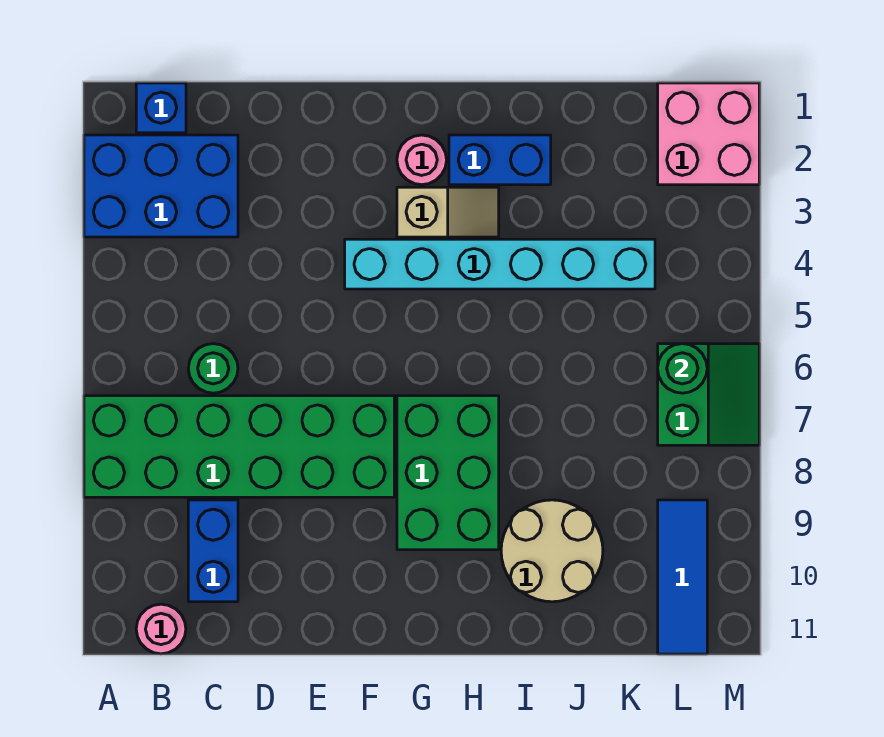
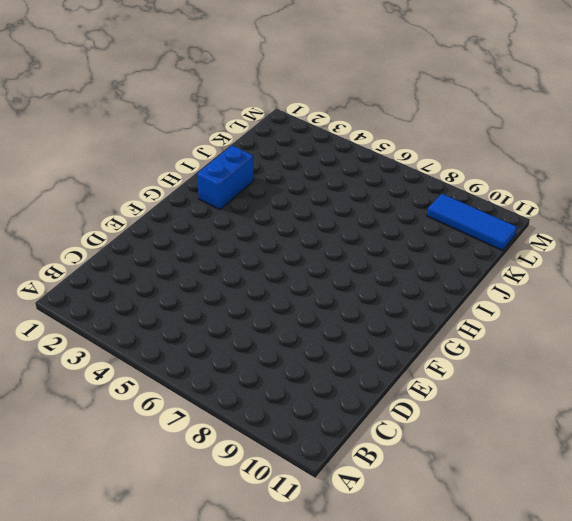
none -> blue brick A2:C3 level 1
none -> green brick A7:F8 level 1
none -> blue brick B1 level 1

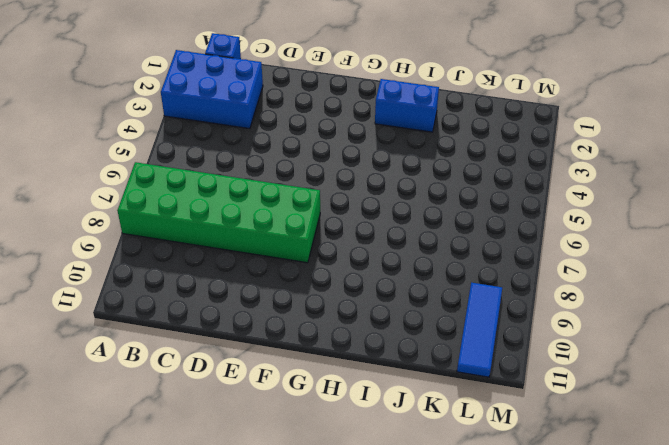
none -> pink round brick B11 level 1
none -> green round brick C6 level 1
none -> blue brick C9:C10 level 1

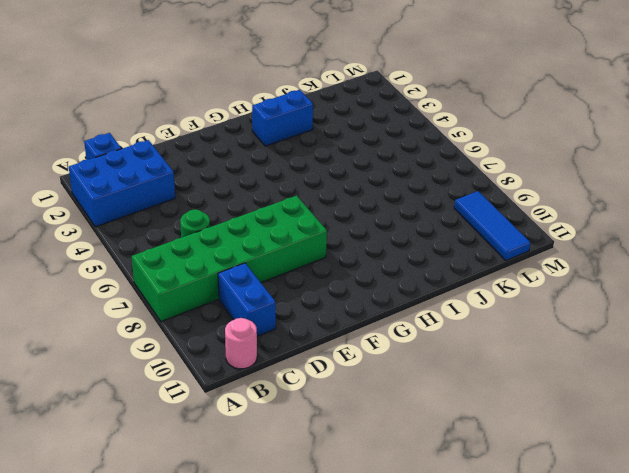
none -> cyan brick F4:K4 level 1
none -> pink round brick G2 level 1
none -> tan slope G3:H3 level 1 top G

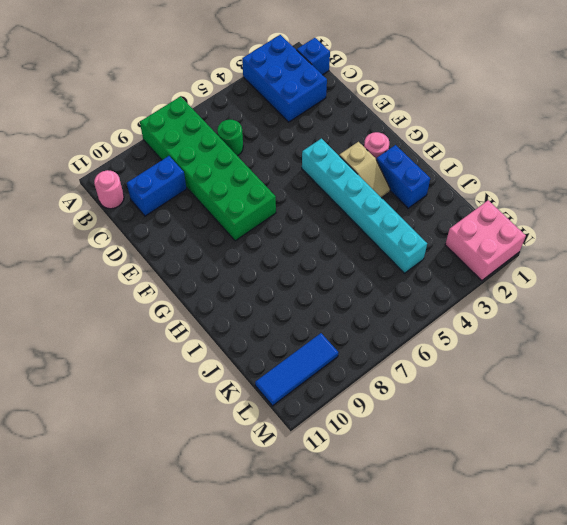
none -> green brick G7:H9 level 1
none -> tan round brick I9:J10 level 1
none -> green slope L6:M7 level 1 top L

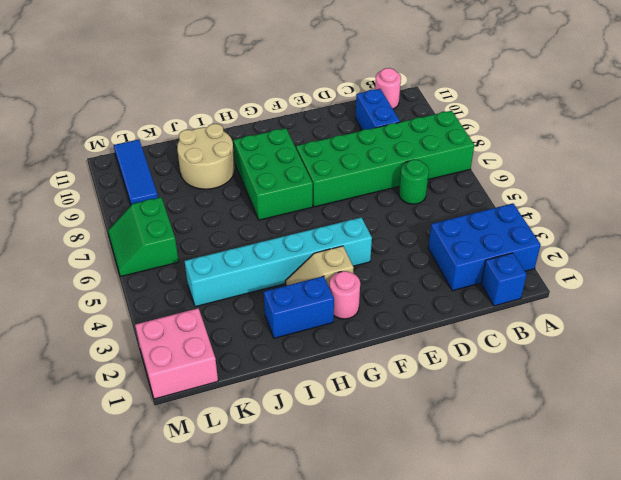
none -> green round brick L6 level 2

